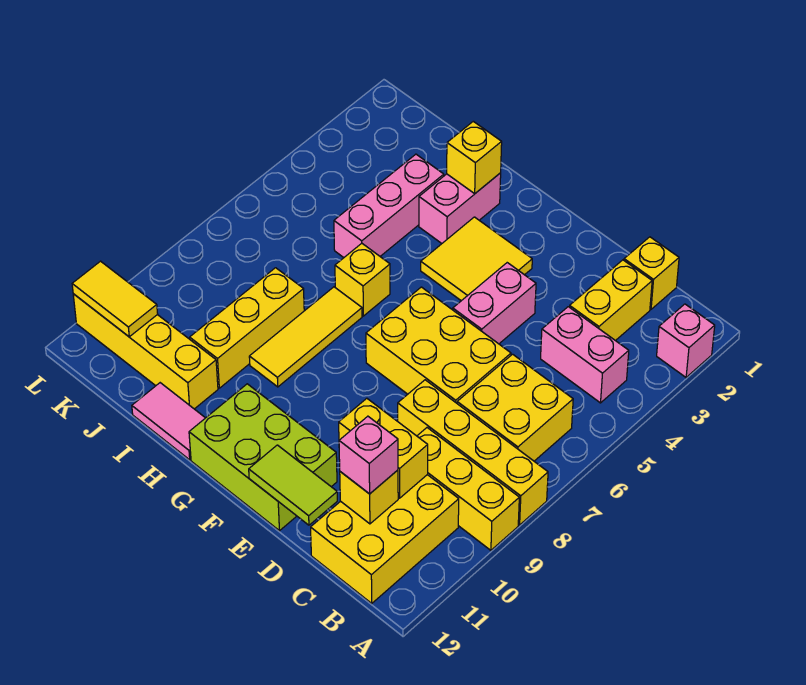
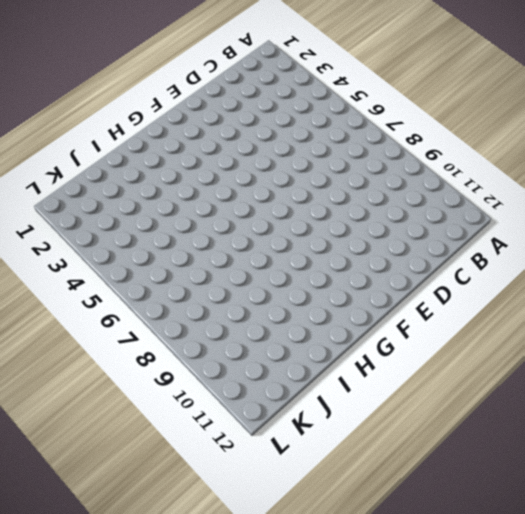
none -> pink brick A2 level 1
none -> yellow brick A8:D8 level 1
none -> yellow brick A9:C9 level 1

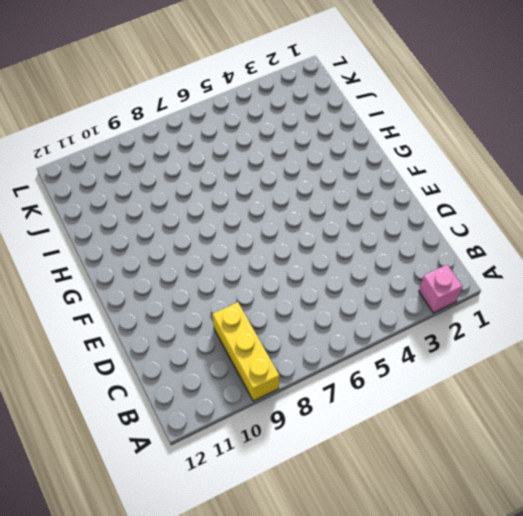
none -> yellow brick A8:D8 level 1
none -> pink brick B4:C4 level 1
none -> yellow brick B6:C7 level 1

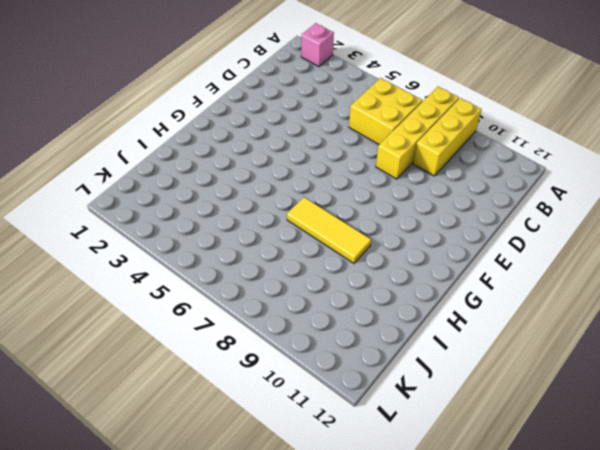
none -> pink brick B4:C4 level 1
none -> yellow brick B10:C12 level 1
none -> yellow brick C1 level 1

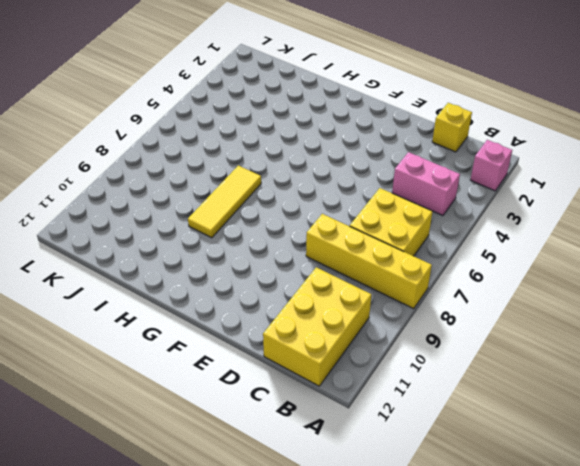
none -> yellow brick A9:C9 level 1
none -> yellow brick C2:C3 level 1
none -> yellow brick D6:F7 level 1

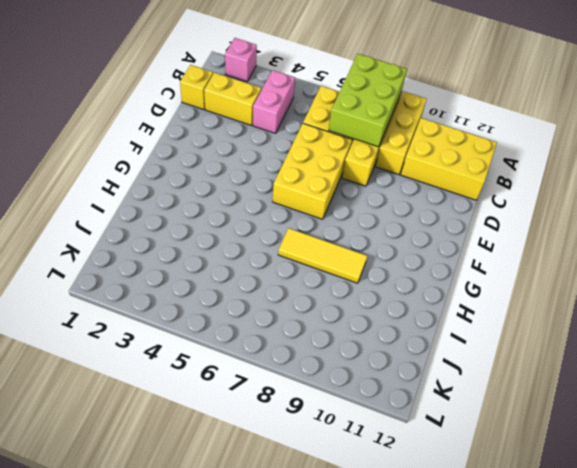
lime brick A7:C8 level 2 -> lime brick E11:G12 level 1
none -> pink brick E4:E5 level 1
none -> yellow tile F3:G4 level 1
none -> pink brick H2:H3 level 1

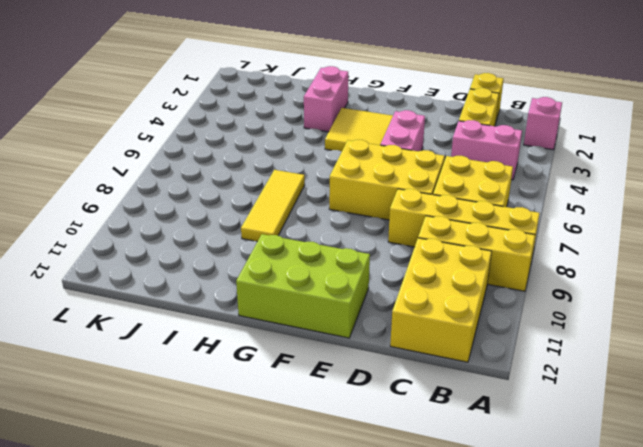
none -> yellow brick H6 level 1
none -> pink tile H12:I12 level 1
none -> pink brick I3:I5 level 1

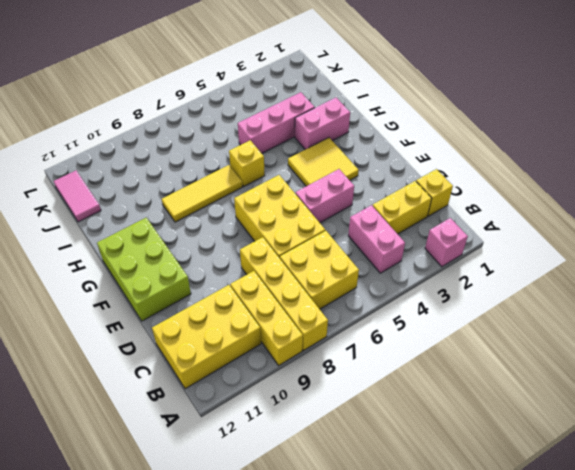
pink tile J12:K12 level 1 -> pink tile H12:I12 level 1
none -> yellow brick I8:I10 level 1
none -> yellow brick I11:L11 level 1
none -> yellow brick C10:D10 level 2

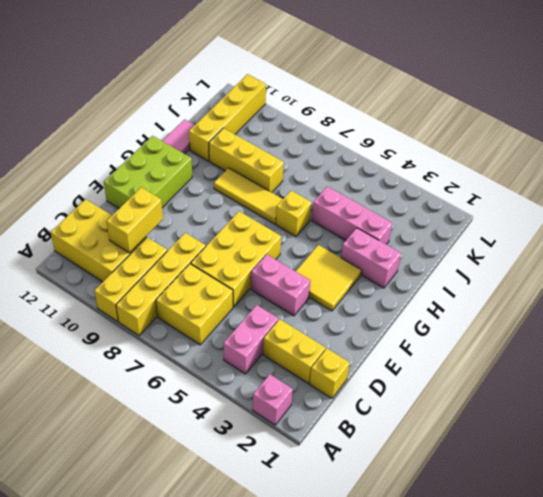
none -> yellow brick C11 level 2
none -> lime tile D12:E12 level 2
none -> yellow brick H2 level 2

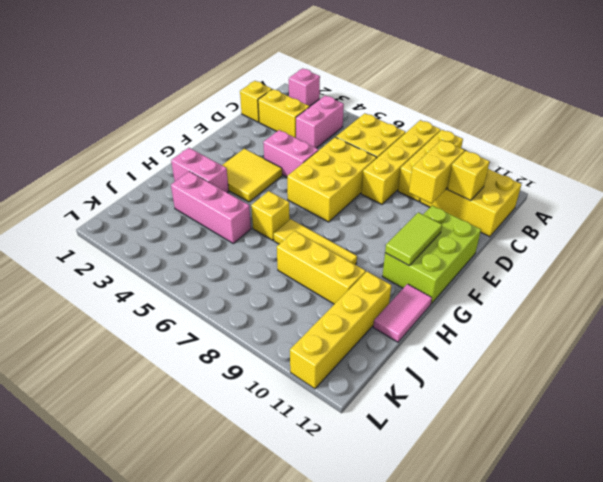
lime tile F11:G11 level 2 -> lime tile D12:E12 level 2
none -> yellow brick H2 level 2
none -> yellow tile K11:L11 level 2
none -> pink brick C11 level 3

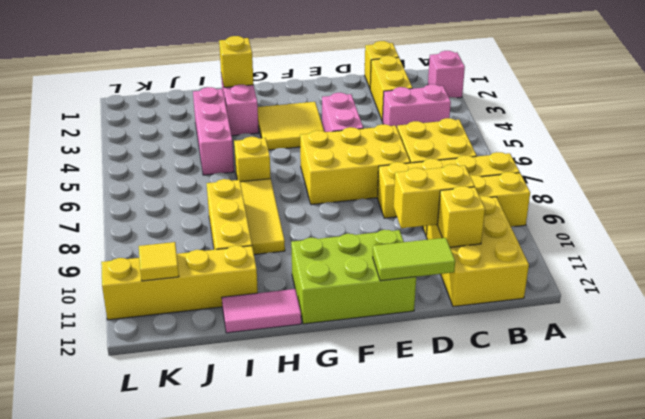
yellow tile K11 level 2 -> yellow tile K11:L11 level 2
none -> pink brick C11 level 3

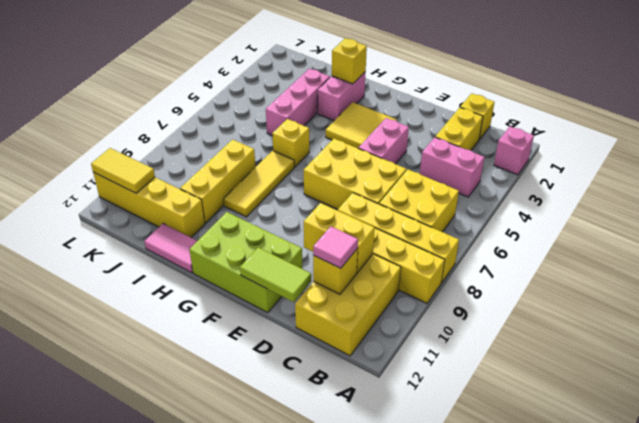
pink tile C11 level 3 -> pink brick C11 level 3

